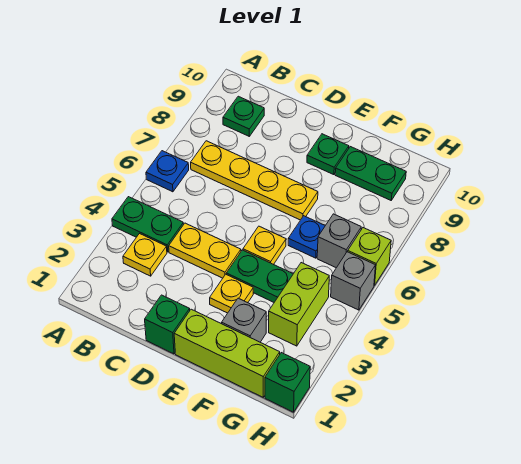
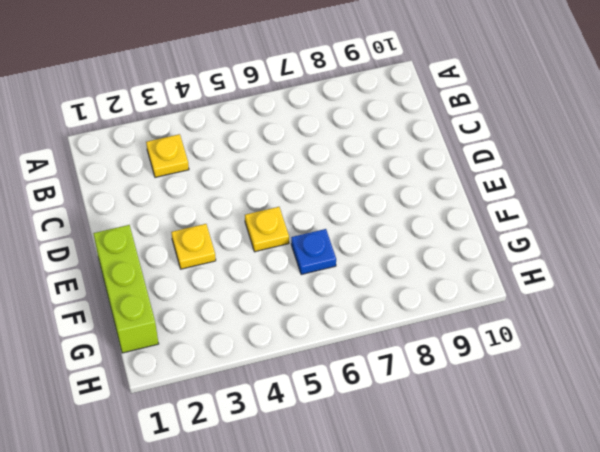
none -> green plate A4:B4 level 1
none -> blue plate A6 level 1
none -> yellow plate B7:E7 level 1

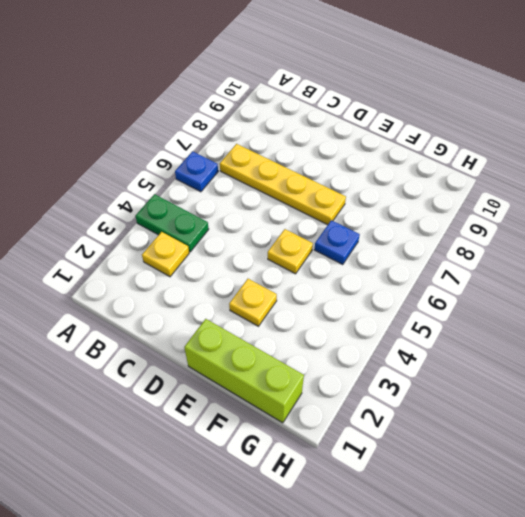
none -> green plate B9 level 1
none -> yellow plate C4:D4 level 1
none -> green brick D1 level 1

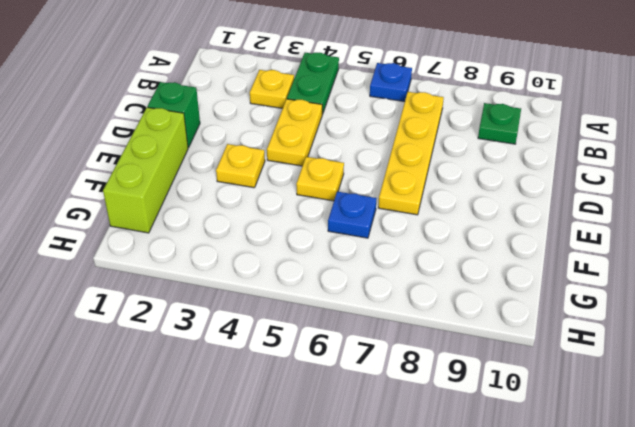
none -> green plate E4:F4 level 1
none -> green plate E9 level 1
none -> grey brick F2 level 1

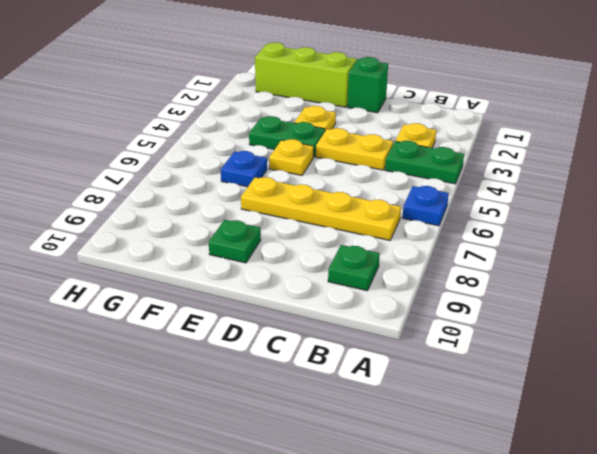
none -> grey brick F2 level 1
none -> green plate F9:G9 level 1
none -> lime brick G3:G4 level 1

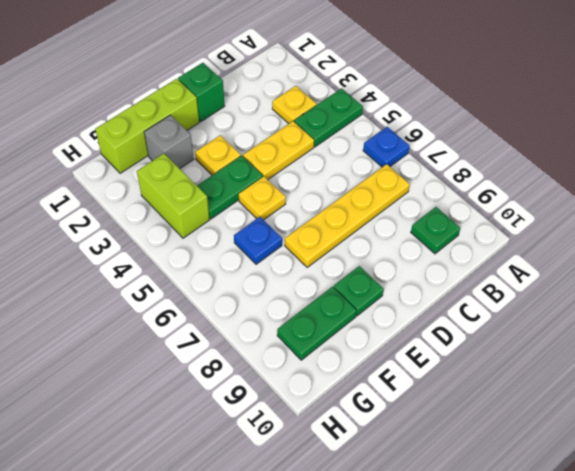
none -> grey brick G6 level 1
none -> green brick H1 level 1
none -> grey brick H5 level 1

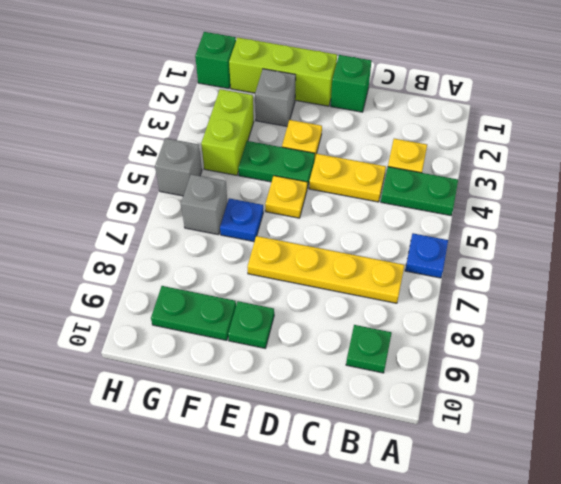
none -> lime brick H6 level 1

